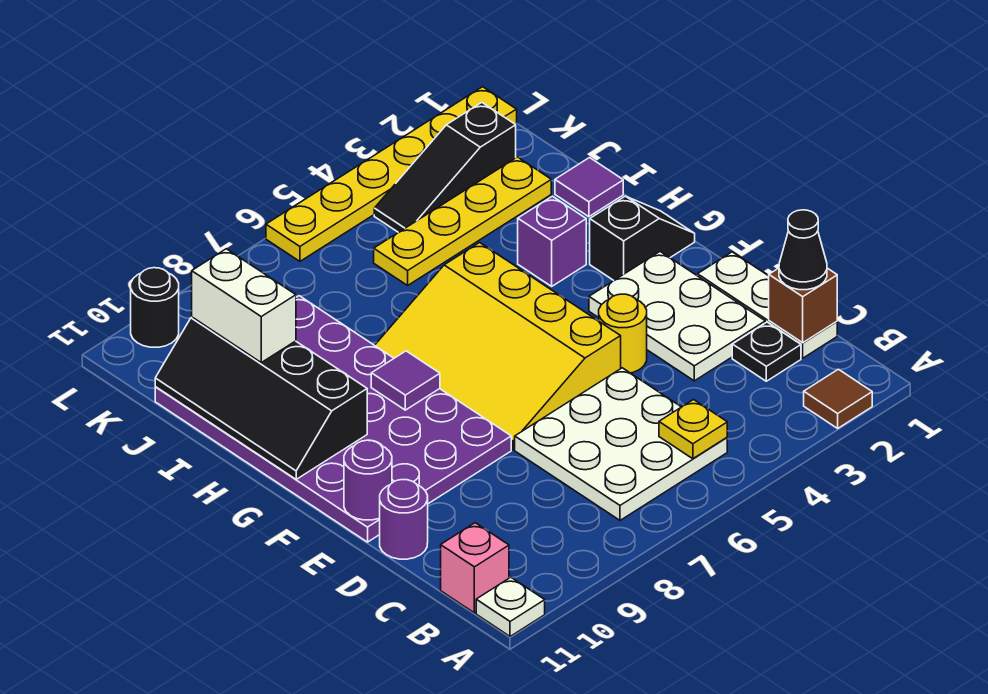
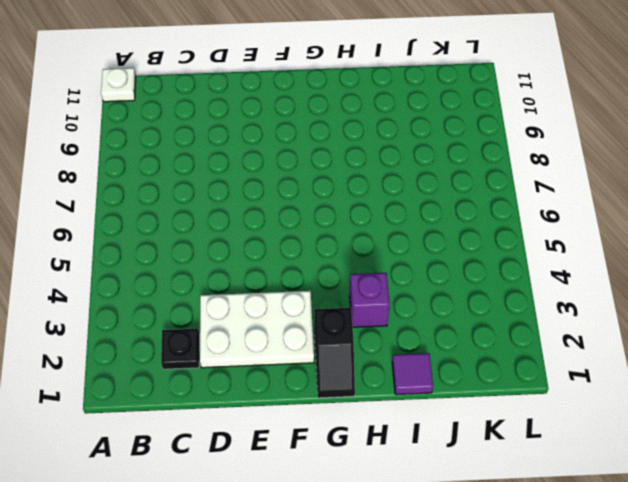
none -> brown tile A2 level 1
none -> white plate B5:D7 level 1
none -> pink brick B11 level 1

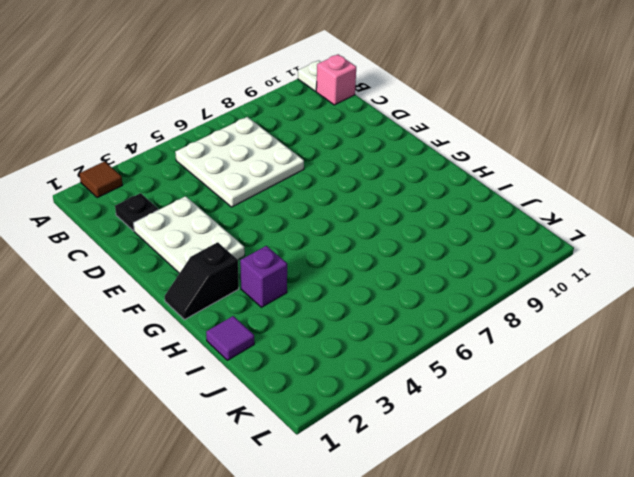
none -> white plate C1:E1 level 1
none -> purple round brick D11 level 1
none -> yellow round brick E4 level 1

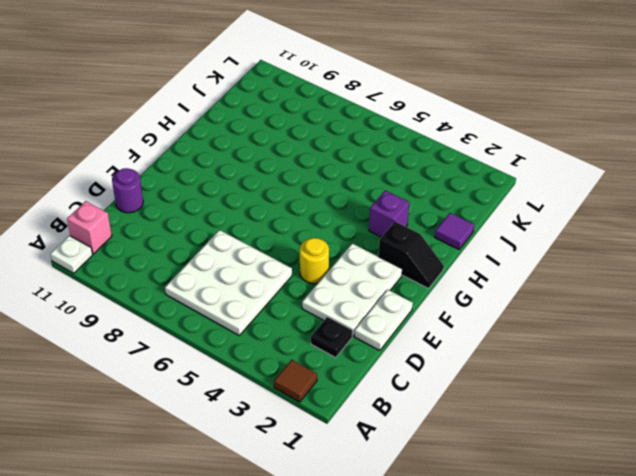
white plate D1:E1 level 1 -> white plate C1:E1 level 1
none -> yellow slope E5:H7 level 1 top 5
none -> purple plate E8:J11 level 1
none -> yellow plate J2:J5 level 1

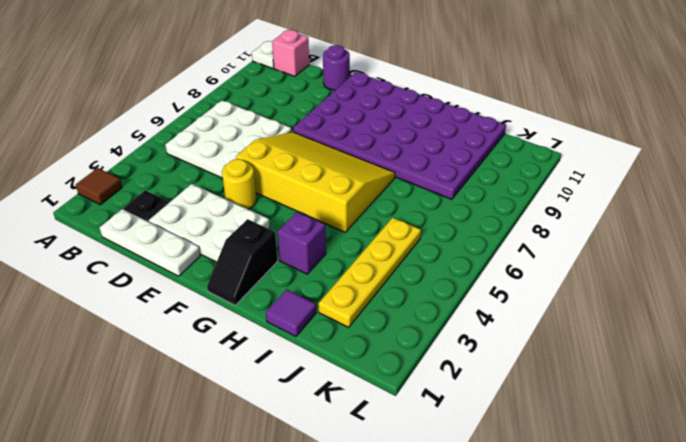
none -> black slope K2:K4 level 1 top 2
none -> yellow plate L1:L6 level 1
none -> black round brick L10 level 1

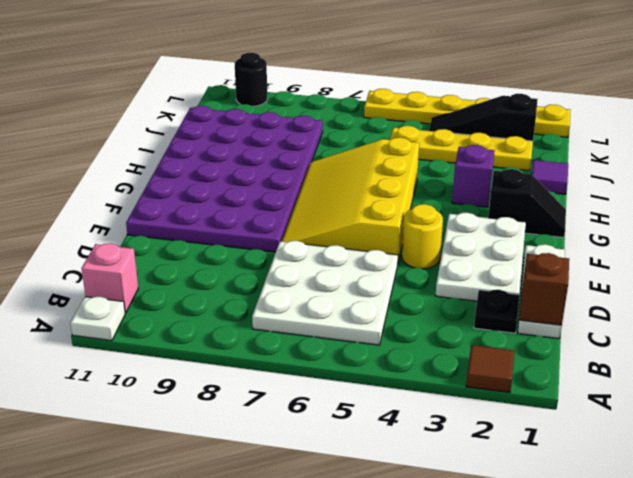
none -> purple round brick D11 level 1
none -> yellow plate B5 level 2
none -> purple round brick E11 level 2

